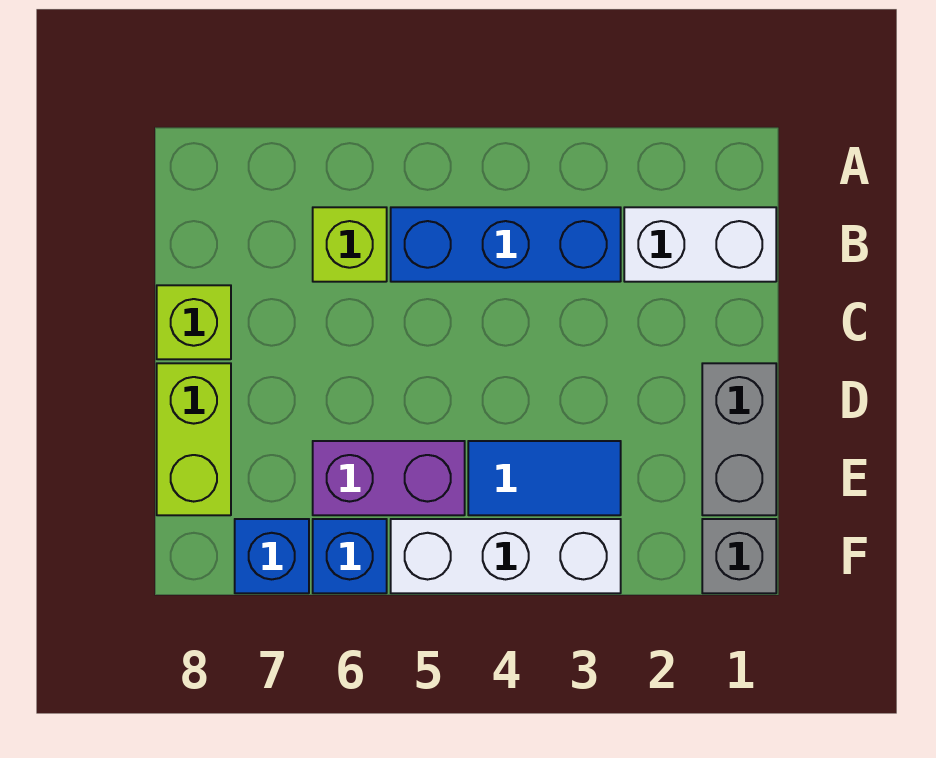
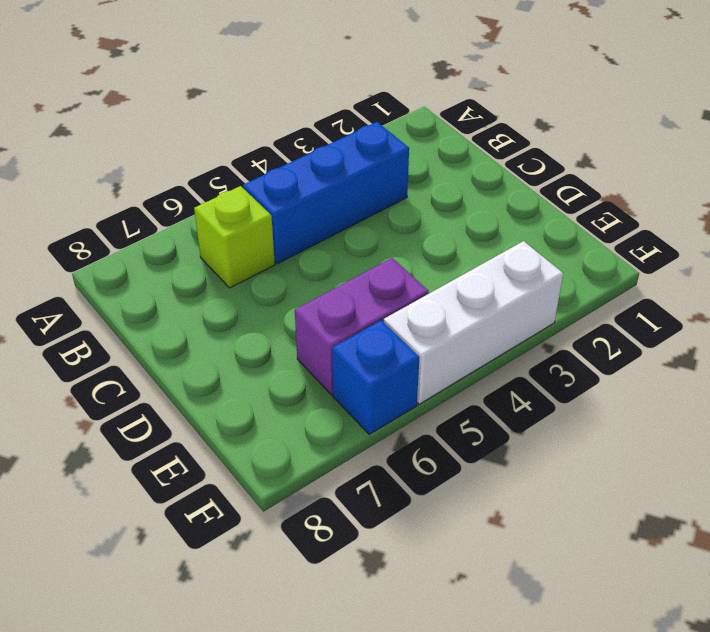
none -> white brick B1:B2 level 1
none -> lime brick C8 level 1
none -> grey brick D1:E1 level 1

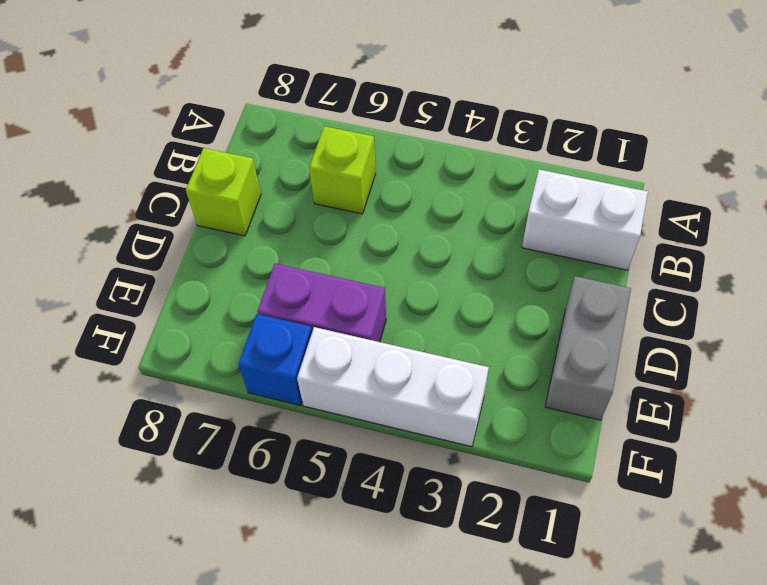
none -> blue brick B3:B5 level 1
none -> lime brick D8:E8 level 1
none -> blue tile E3:E4 level 1

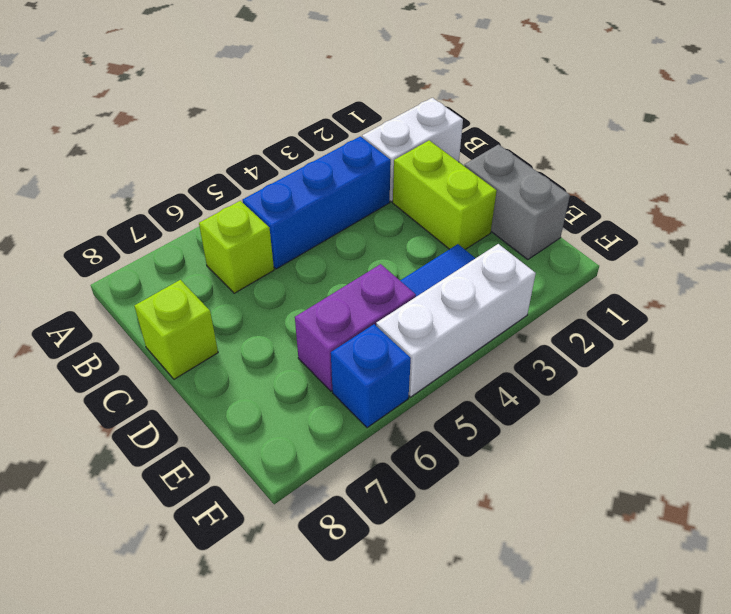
lime brick C2:D2 level 1 -> lime brick D8:E8 level 1
none -> grey brick F1 level 1
none -> blue brick F7 level 1

